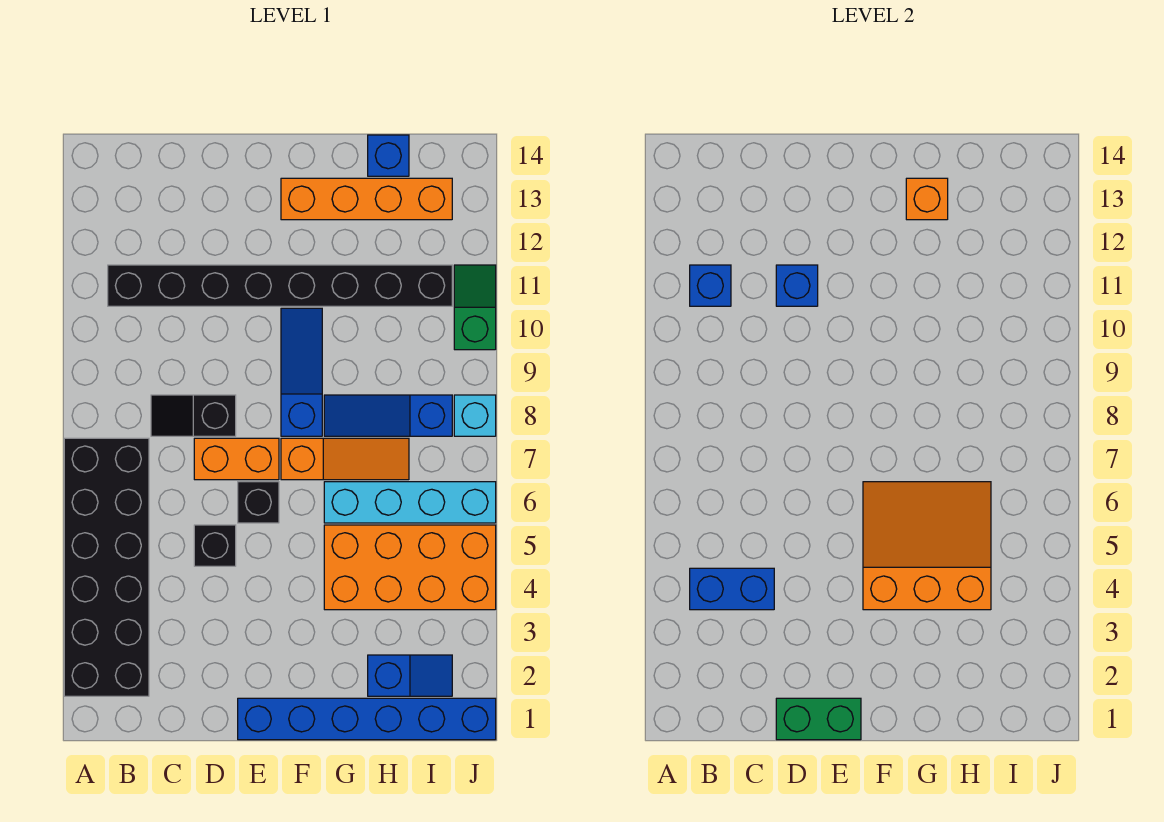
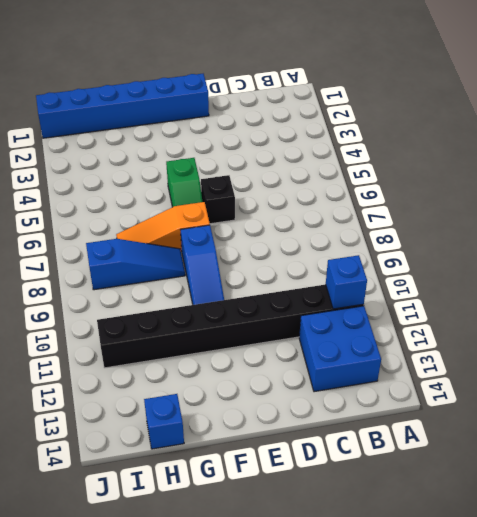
blue brick B12:C13 level 1 -> none
green slope F5:F6 level 1 top 5 -> green slope J10:J11 level 1 top 10
none -> black brick A2:B7 level 1
none -> black slope C8:D8 level 1 top D
none -> black brick D5 level 1

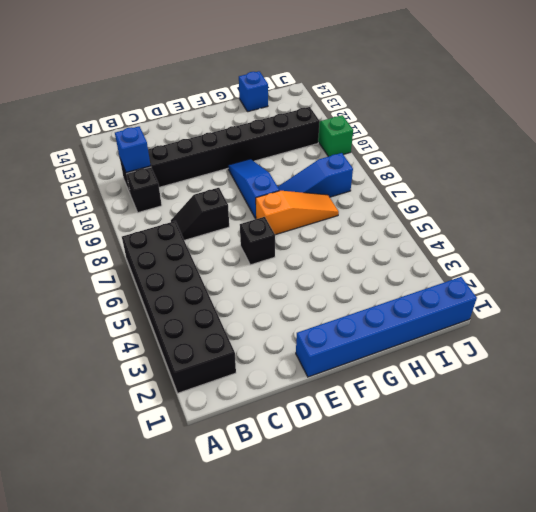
black brick B10 level 1 -> black brick D5 level 1
none -> orange brick D7:E7 level 1
none -> orange brick F13:I13 level 1
none -> orange brick G4:J5 level 1

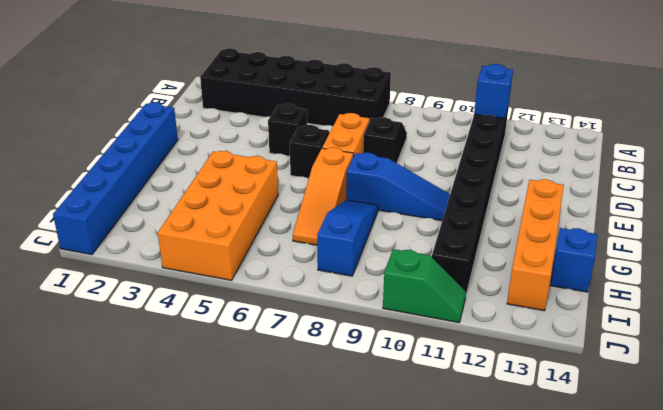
none -> cyan brick G6:J6 level 1
none -> blue slope H2:I2 level 1 top H
none -> cyan brick J8 level 1

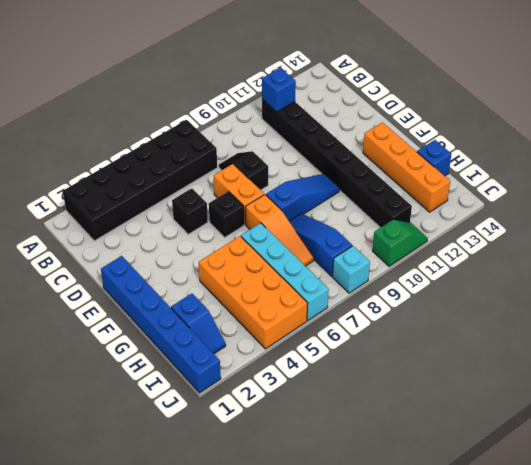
none -> blue brick B4:C4 level 2
none -> green brick D1:E1 level 2
none -> blue brick D11 level 2

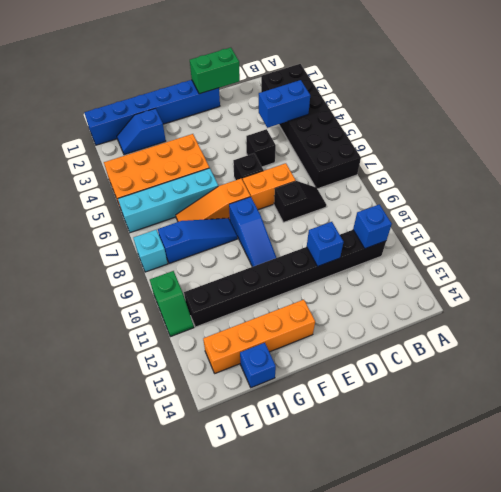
none -> orange slope F4:H6 level 2 top 4
none -> orange brick G13 level 2

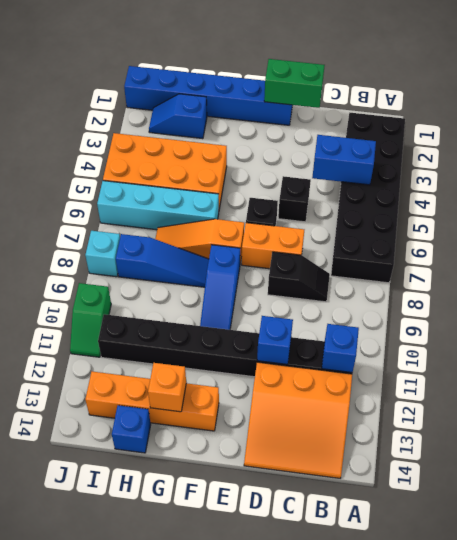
orange slope B12:D14 level 1 top 12 -> orange slope F4:H6 level 2 top 4

